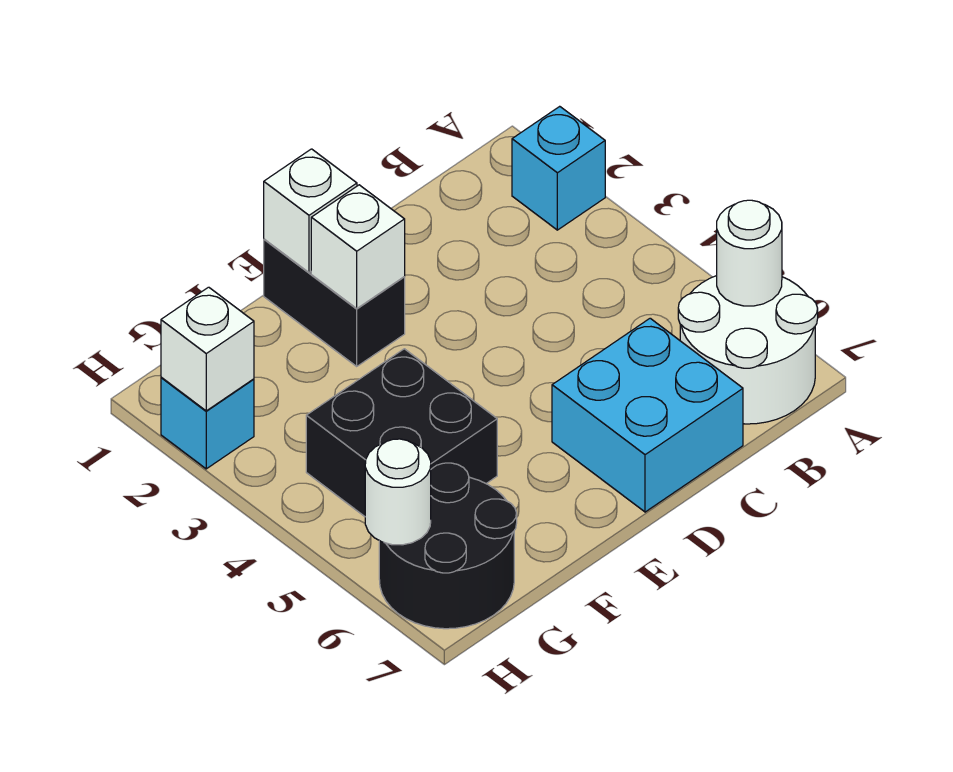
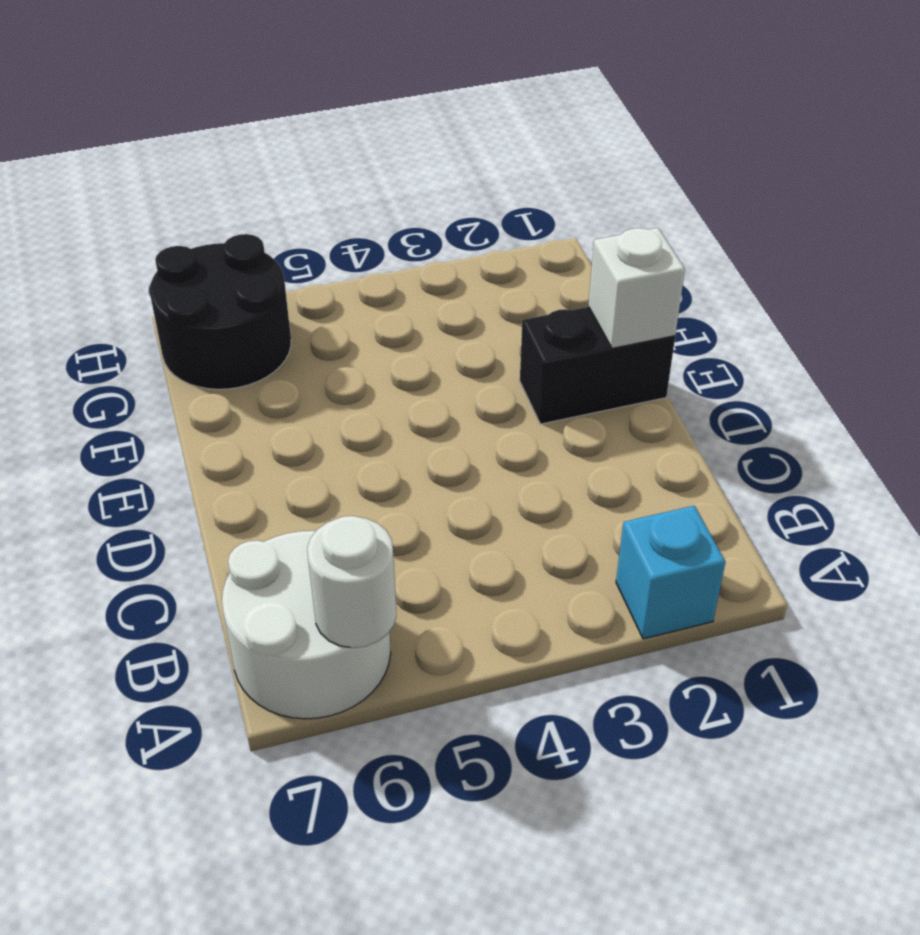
none -> cyan brick C6:D7 level 1
none -> black brick F4:G5 level 1
none -> cyan brick H2 level 1

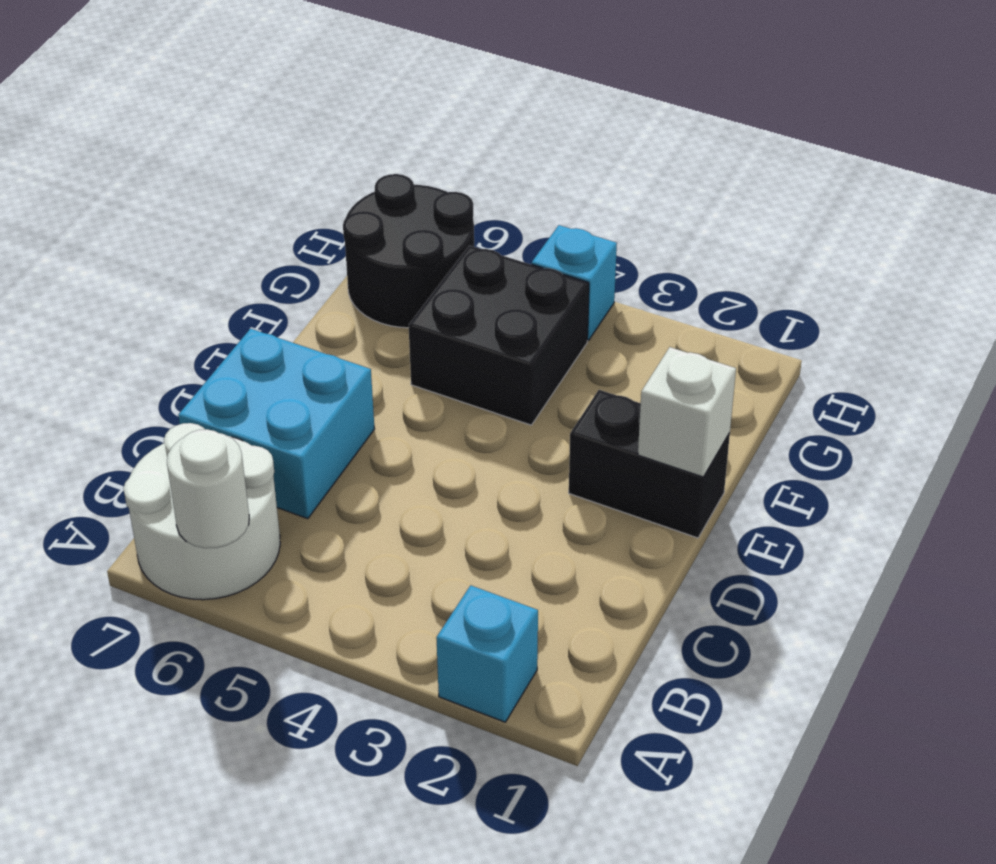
cyan brick H4 level 1 -> cyan brick H2 level 1
none -> white brick E2 level 2
none -> white brick H2 level 2
none -> white round brick H6 level 2

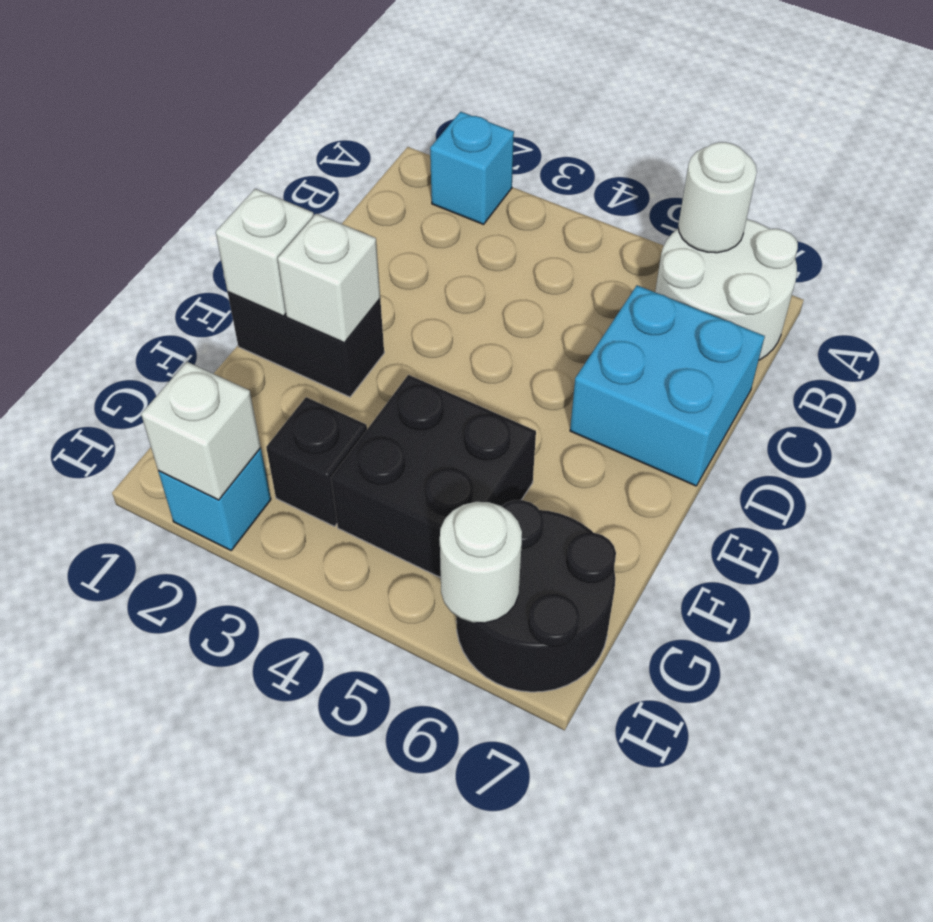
black brick G3 level 1 -> none

